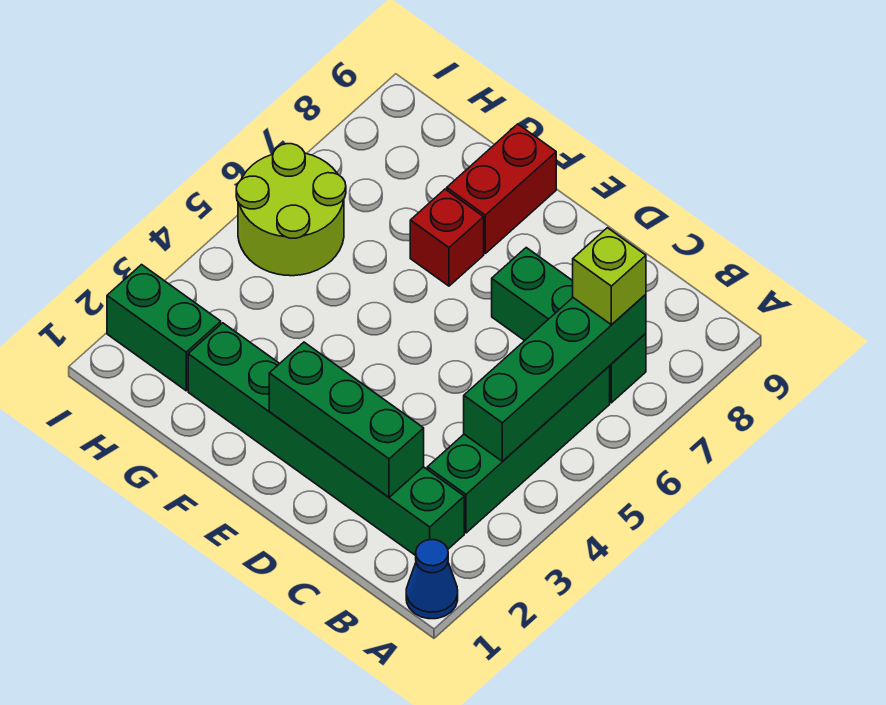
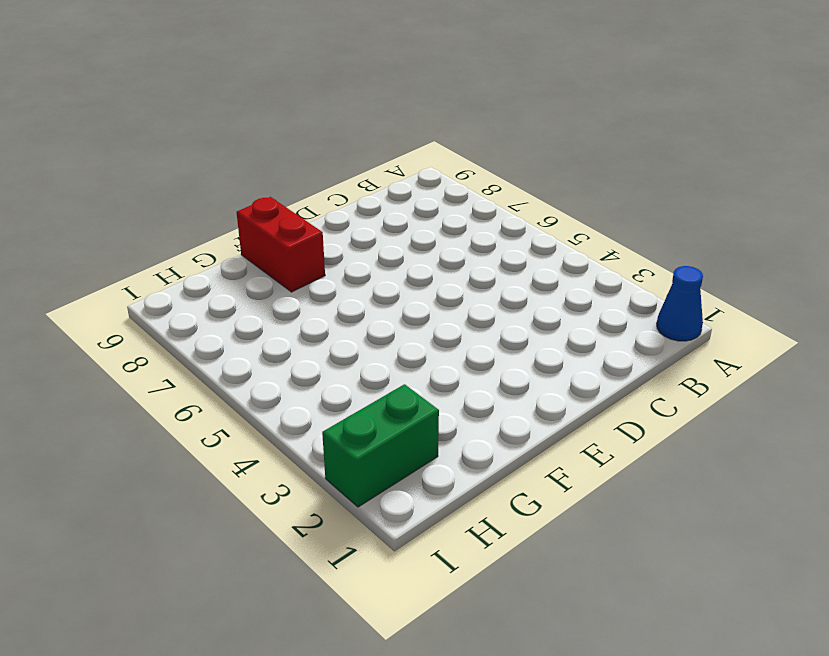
none -> green brick B2:G2 level 1
none -> green brick B3:B6 level 1

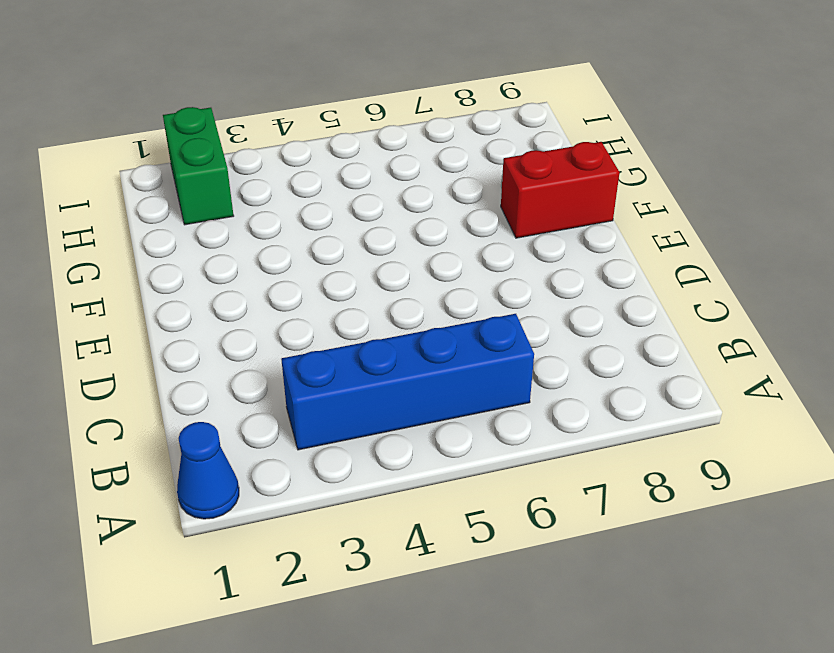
blue brick B3:B6 level 1 -> green brick B3:B6 level 1
none -> green brick B2:G2 level 1
none -> green brick B7:D7 level 1

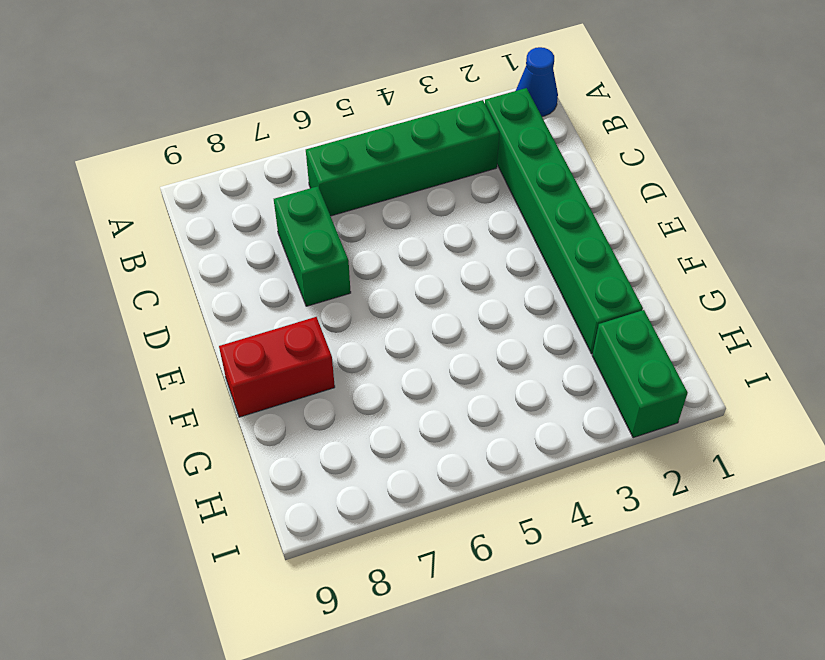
green brick C7:D7 level 1 -> green brick B7:D7 level 1
none -> red brick F7 level 1
none -> lime round brick H5:I6 level 1

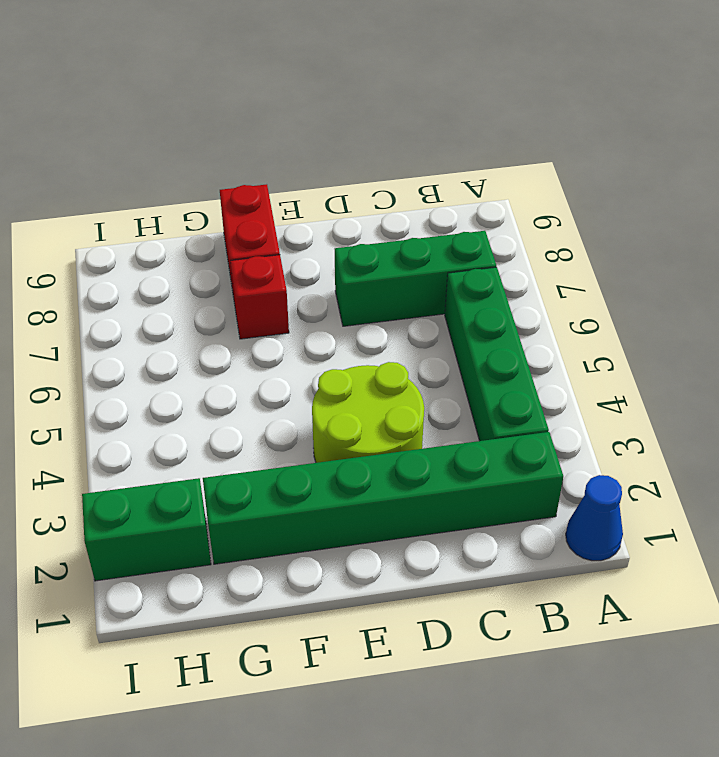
lime round brick D3:E4 level 1 -> lime round brick H5:I6 level 1
none -> green brick B4:B7 level 2
none -> green brick C2:E2 level 2

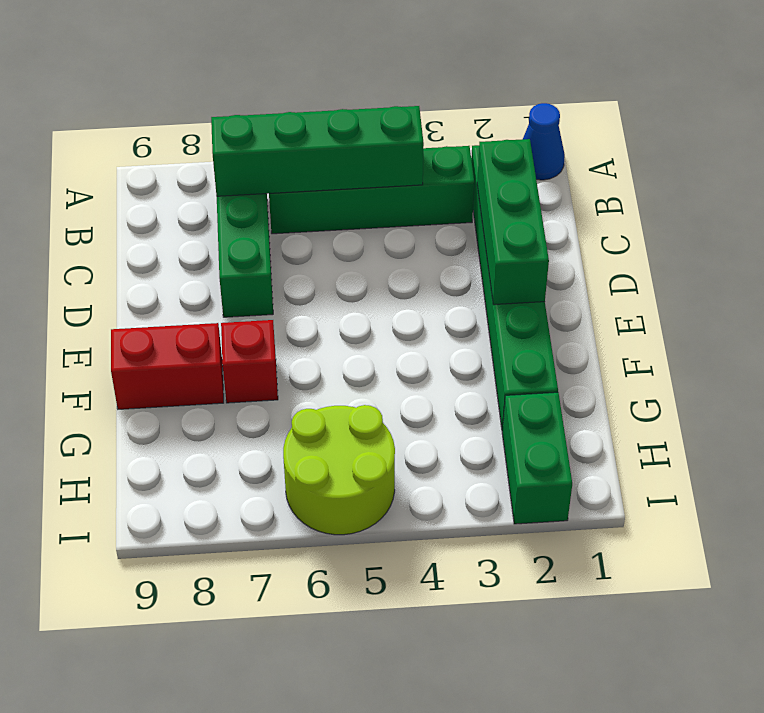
none -> lime brick B7 level 3

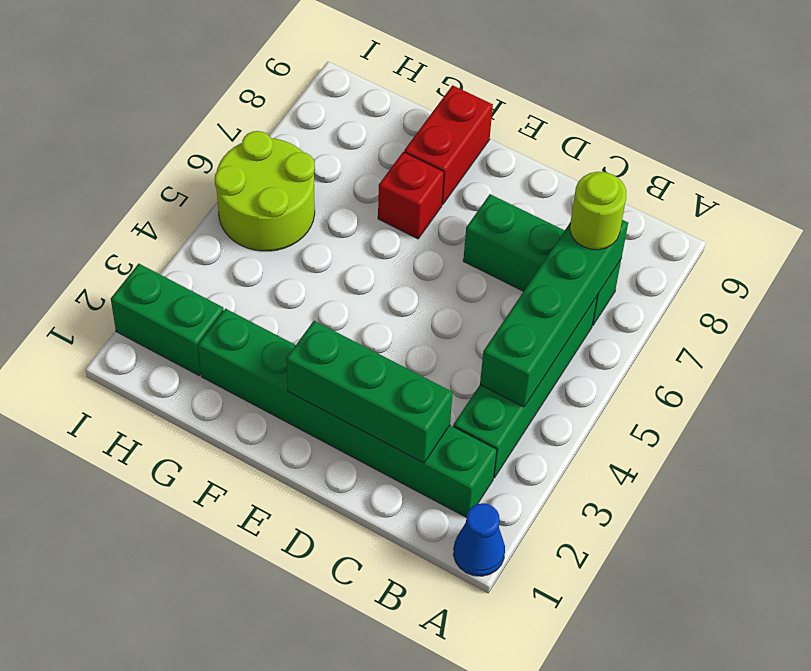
lime round brick B7 level 3 -> lime brick B7 level 3

